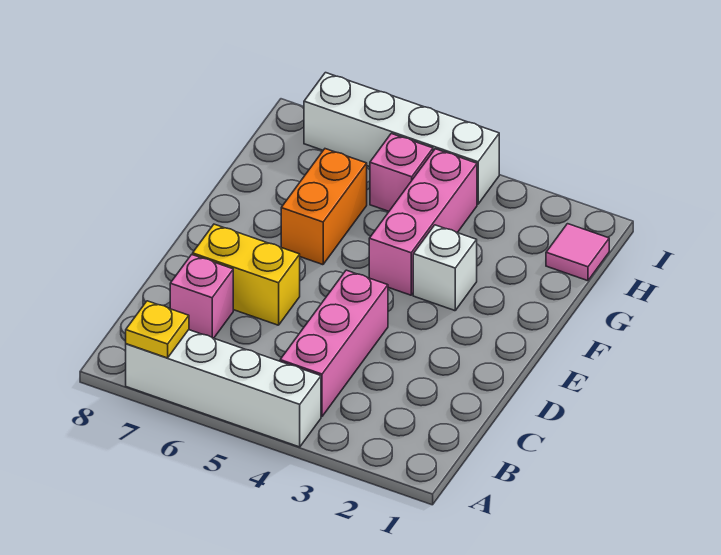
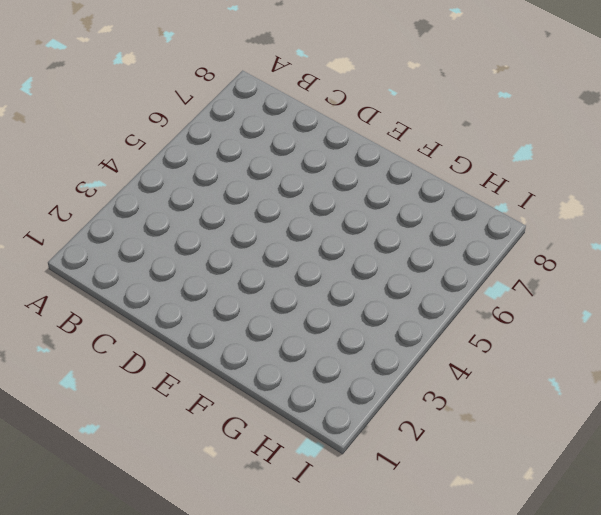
none -> white brick A4:A7 level 1
none -> pink brick B4:D4 level 1

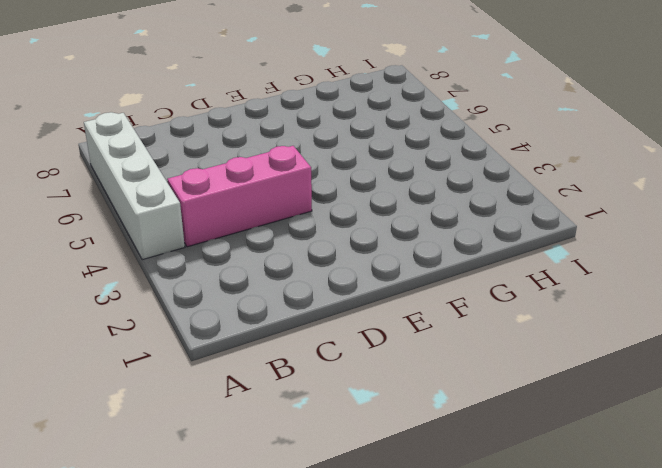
none -> pink brick C7 level 1
none -> yellow brick D6:D7 level 1

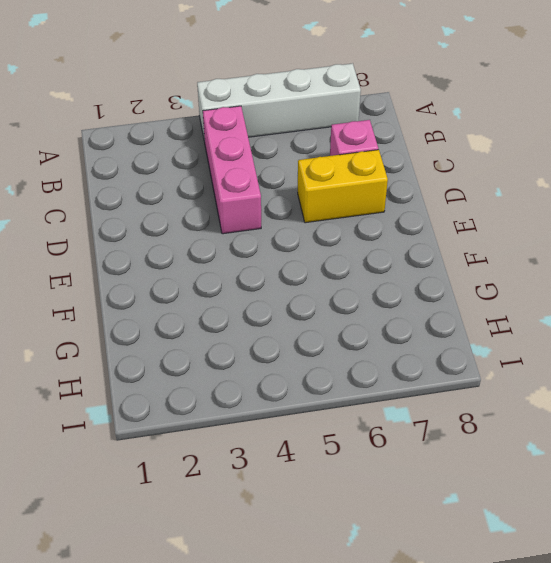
none -> white brick F3 level 1
none -> pink brick F4:H4 level 1

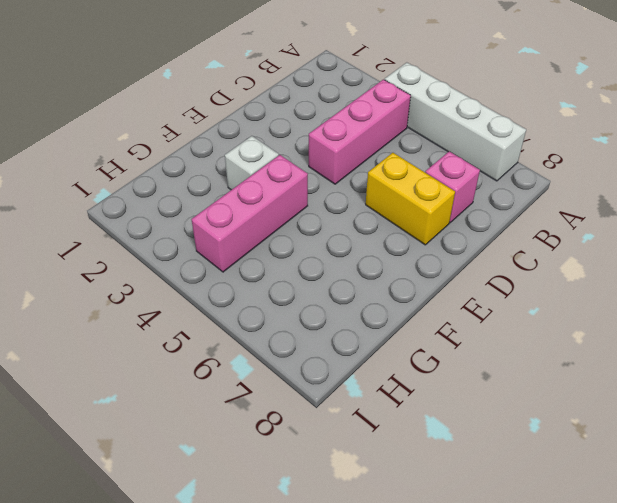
none -> orange brick F6:G6 level 1
none -> pink tile H1 level 1

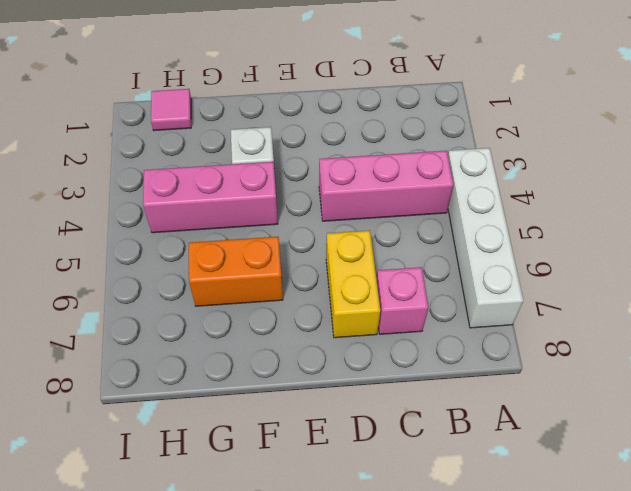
none -> pink brick H5 level 1
none -> white brick I4:I7 level 1

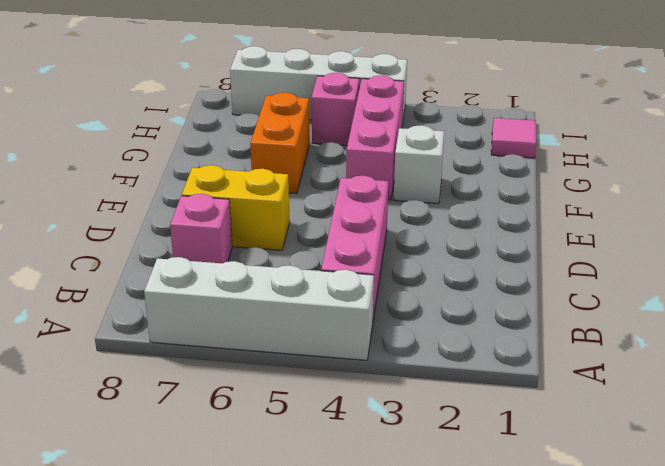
none -> yellow plate A7 level 2

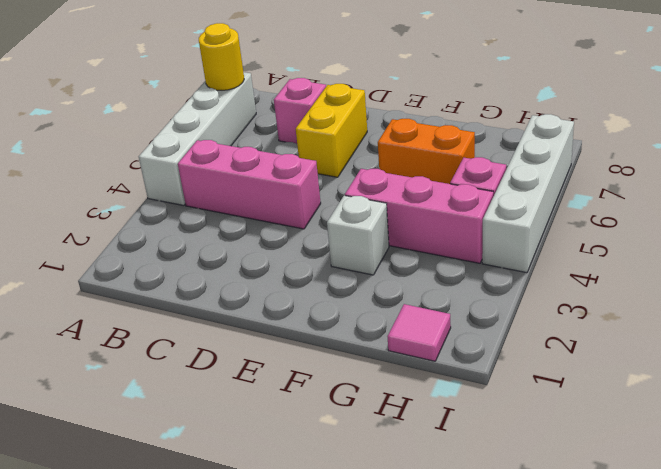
yellow round brick A7 level 2 -> yellow plate A7 level 2

